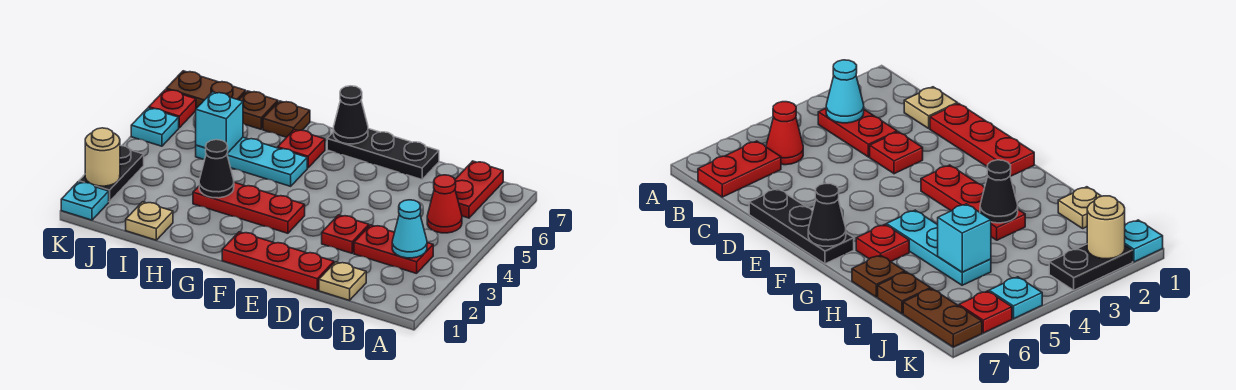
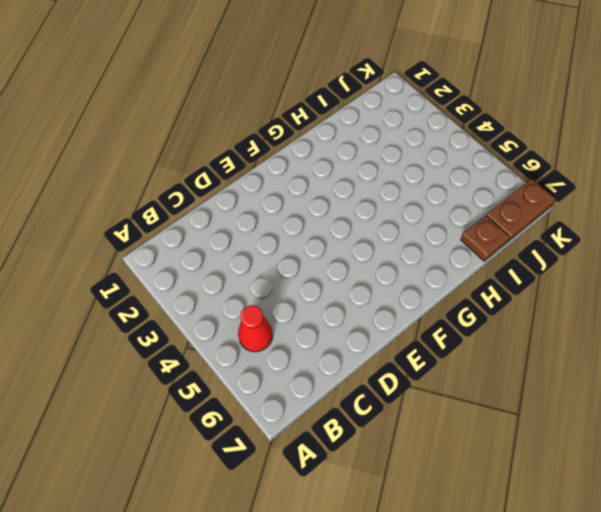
none -> red plate B3:C3 level 1
none -> red plate B6:B7 level 1
none -> tan plate C1 level 1

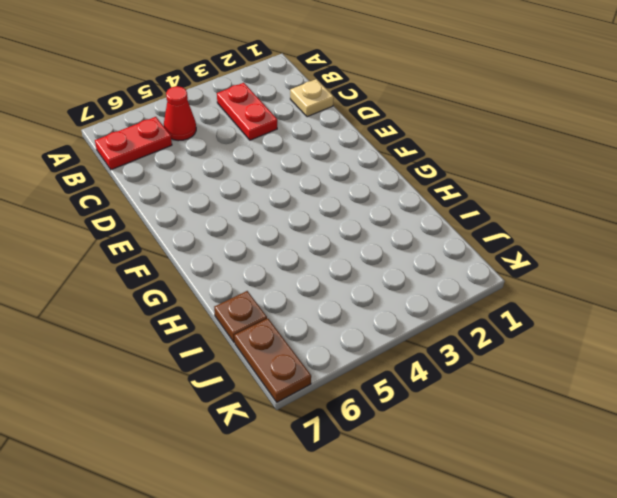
none -> red plate D1:F1 level 1
none -> red plate D3 level 1
none -> black plate D7:F7 level 1

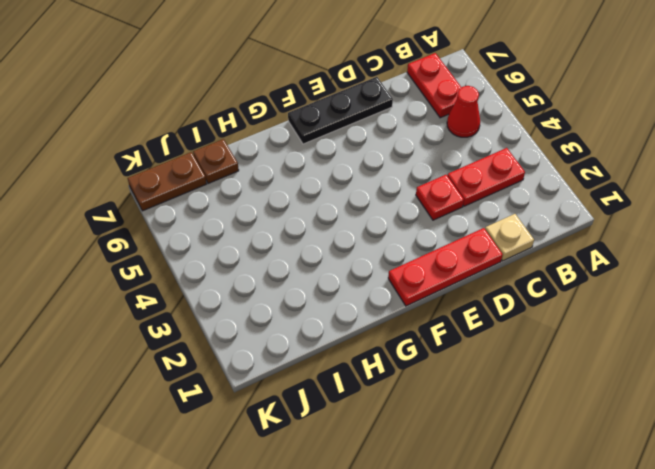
none -> red plate F3:H3 level 1
none -> cyan plate G5:I5 level 1
none -> red plate G6 level 1

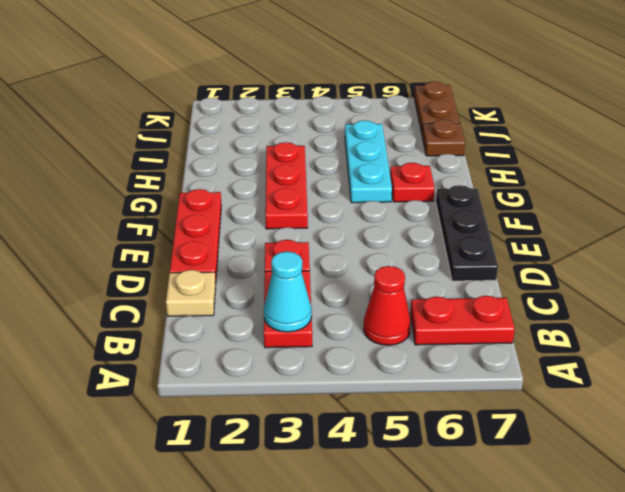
none -> brown plate H7 level 1
none -> tan plate I1 level 1
none -> cyan plate K1 level 1

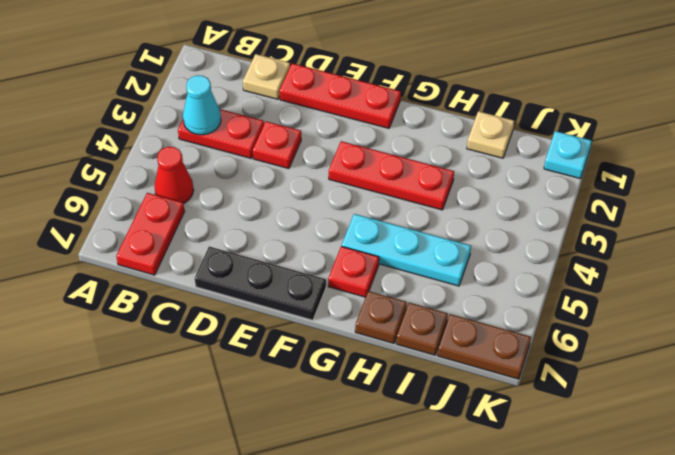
none -> black plate K2:K3 level 1
none -> cyan plate K5 level 1
none -> red plate K6 level 1

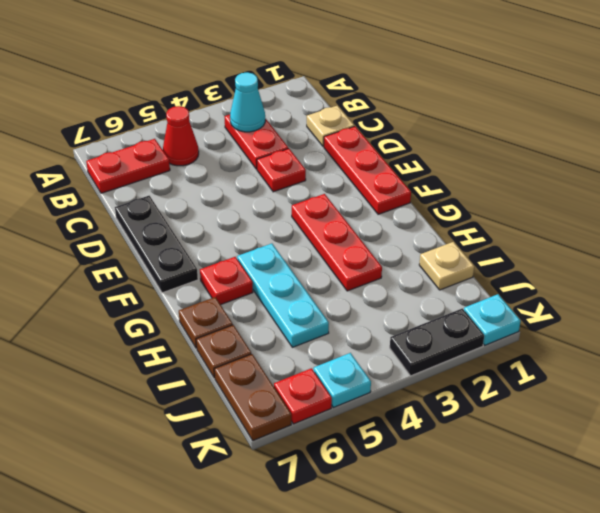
none -> black cone F7 level 2
none -> black cone H3 level 2
none -> cyan brick I5 level 2

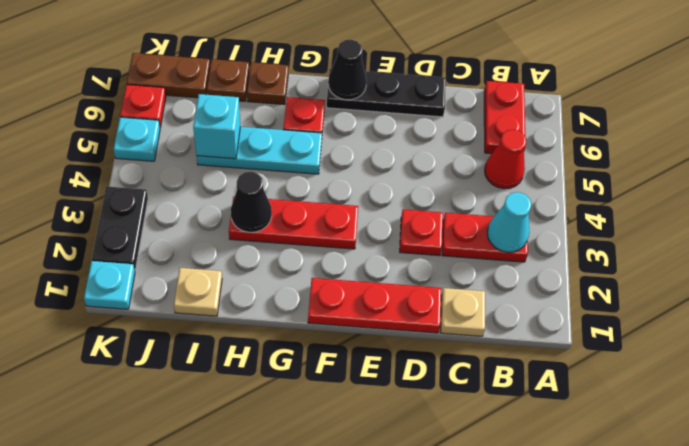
none -> tan round brick K2 level 2

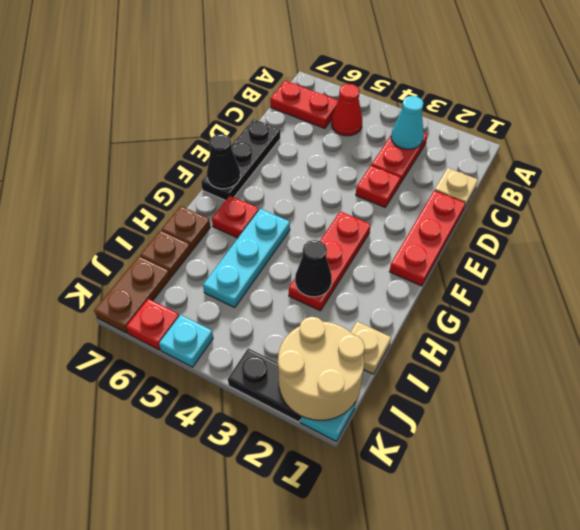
tan round brick J1:K2 level 2 -> tan round brick K2 level 2
none -> cyan brick I5 level 2

